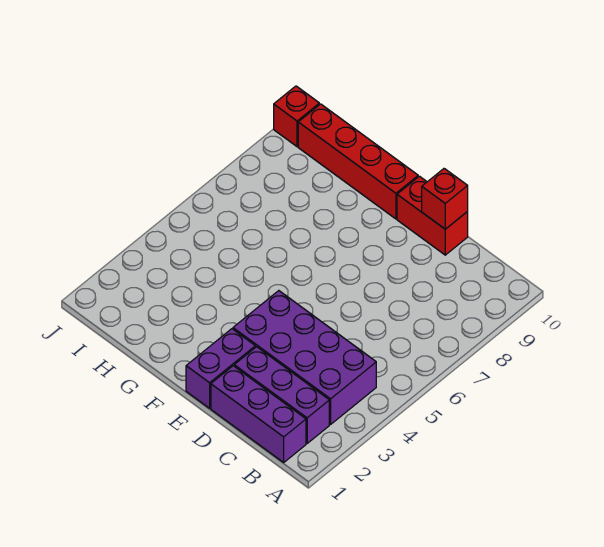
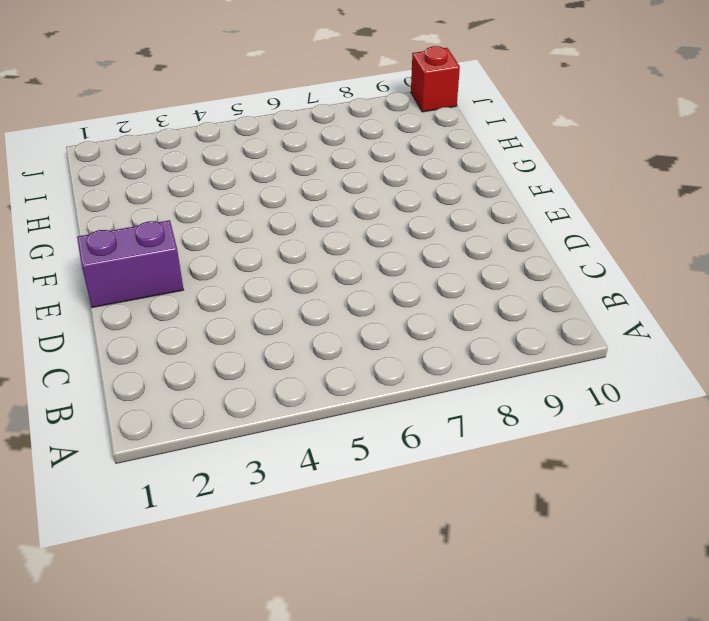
none -> purple brick B1:D1 level 1
none -> purple brick B2:D2 level 1

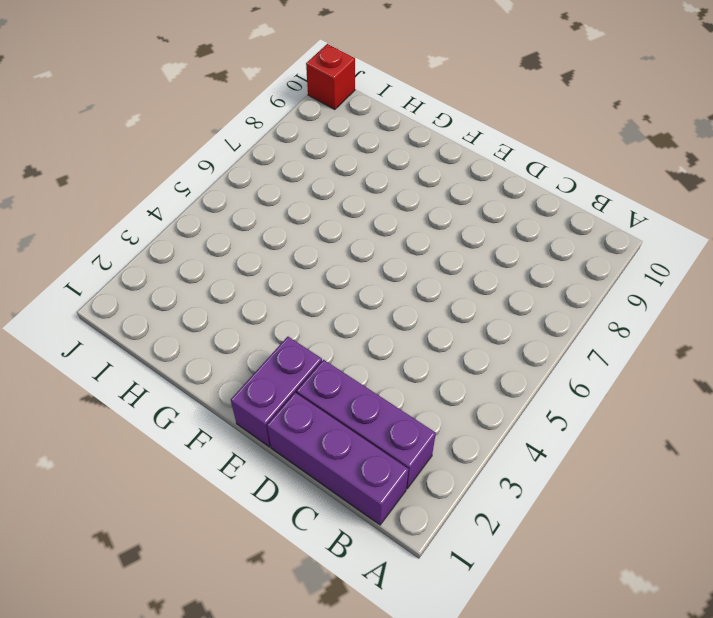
none -> purple brick B3:E4 level 1
none -> red brick D10:E10 level 1

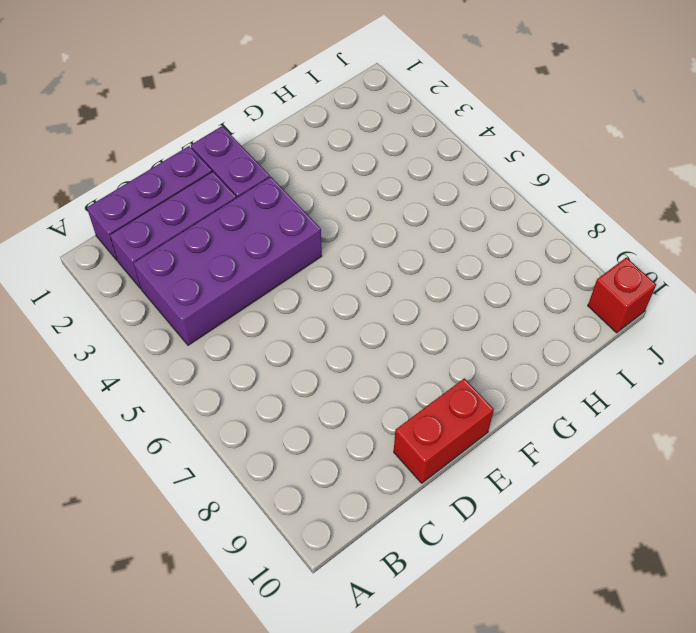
none -> red brick F10:I10 level 1
none -> red brick D10 level 2

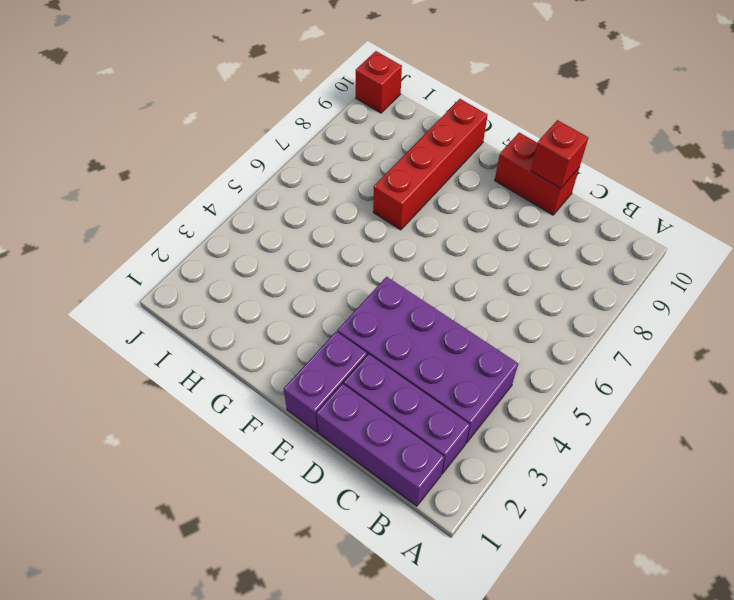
red brick G7:G10 level 1 -> red brick F10:I10 level 1

